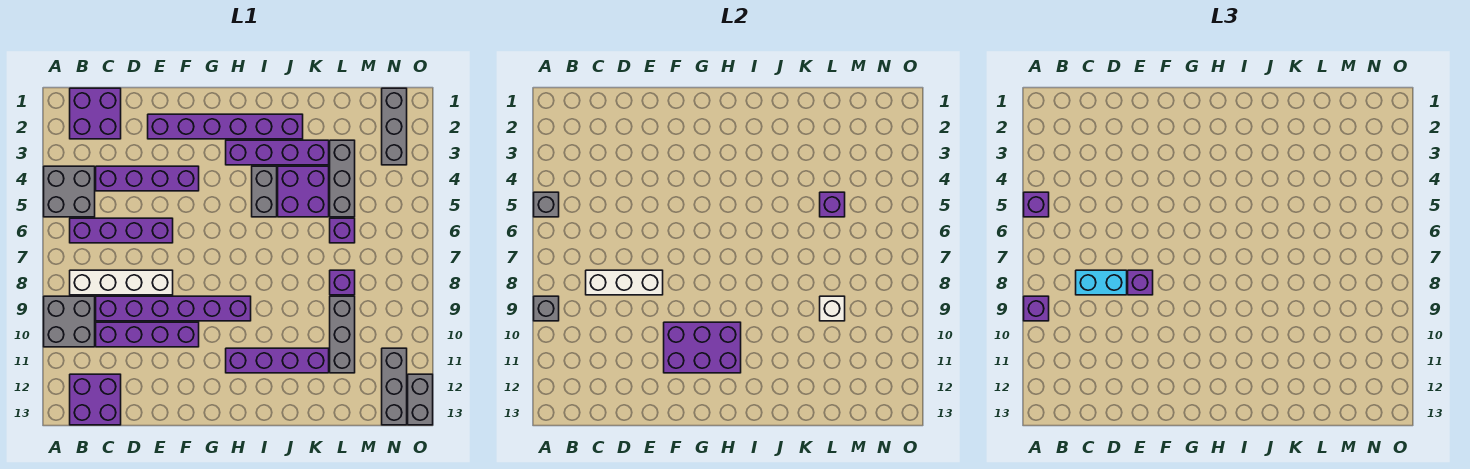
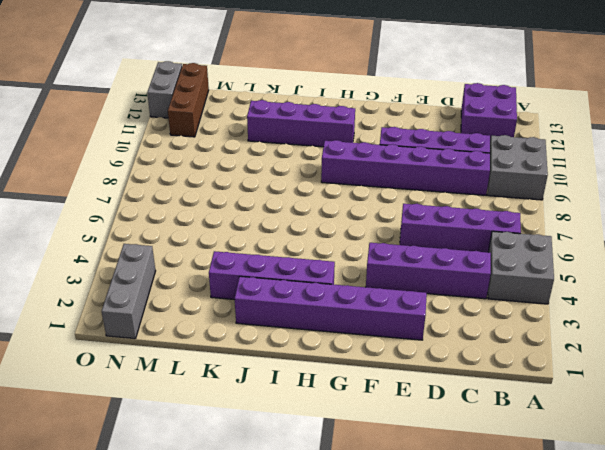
brown brick N11:N13 level 1 -> grey brick N11:N13 level 1
none -> purple brick B1:C2 level 1
none -> white brick B8:E8 level 1
none -> grey brick I4:I5 level 1
none -> purple brick J4:K5 level 1

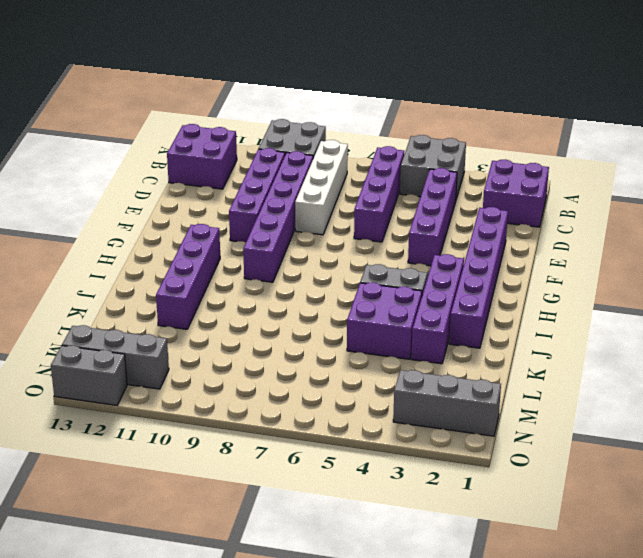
none -> grey brick L3:L5 level 1
none -> purple brick L6 level 1
none -> purple brick L8 level 1
none -> grey brick L9:L11 level 1

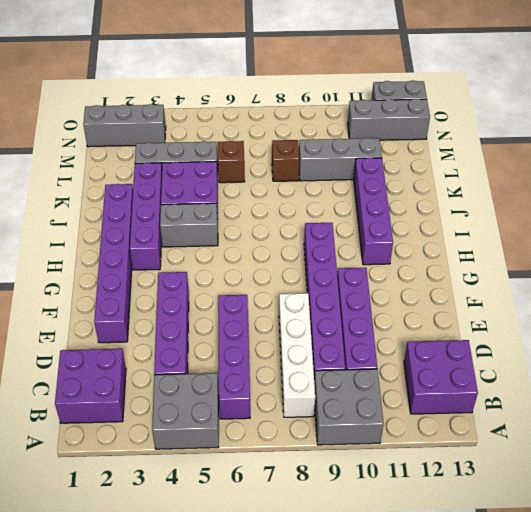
brown brick L6 level 1 -> purple brick L6 level 1
brown brick L8 level 1 -> purple brick L8 level 1
none -> grey brick A5 level 2
none -> grey brick A9 level 2
none -> white brick C8:E8 level 2
none -> purple brick F10:H11 level 2

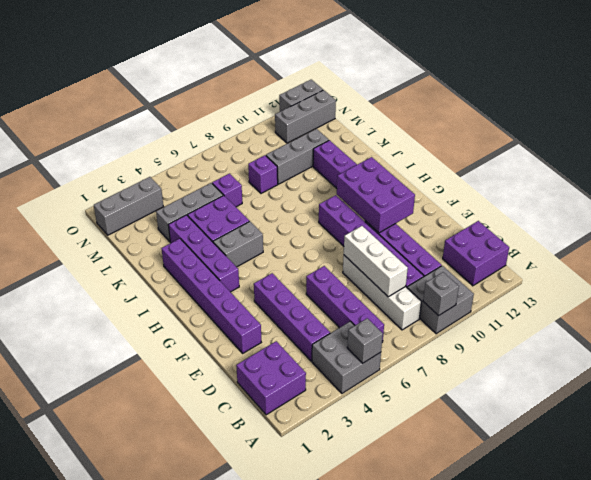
none -> purple brick L5 level 2
none -> white brick L9 level 2
none -> purple brick A5 level 3
none -> purple brick A9 level 3

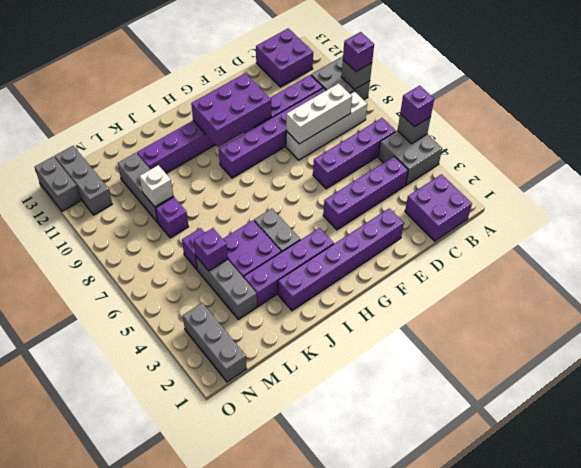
none -> cyan brick C8:D8 level 3
none -> purple brick E8 level 3

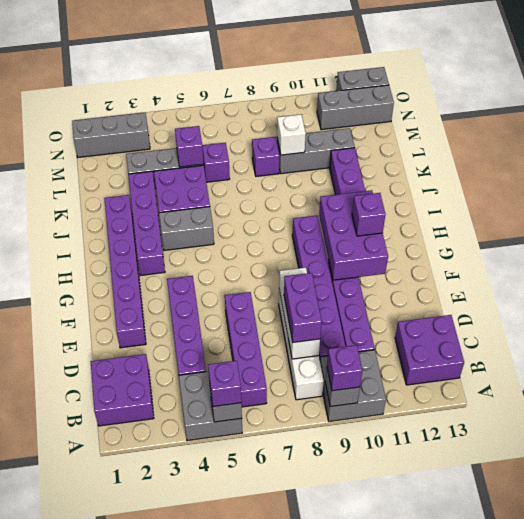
purple brick C8:D8 level 3 -> cyan brick C8:D8 level 3
purple brick G11 level 3 -> purple brick E8 level 3

